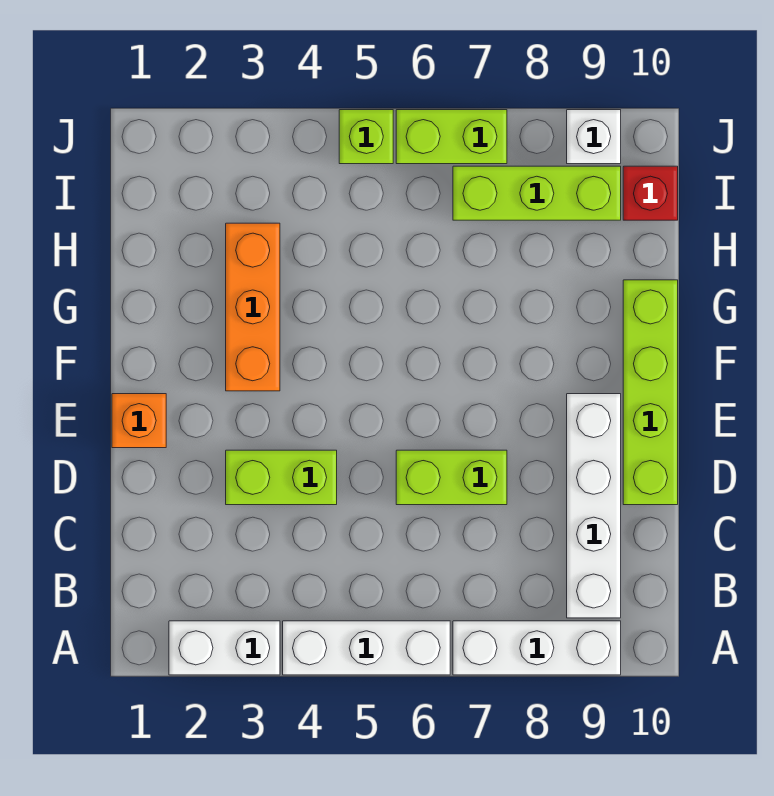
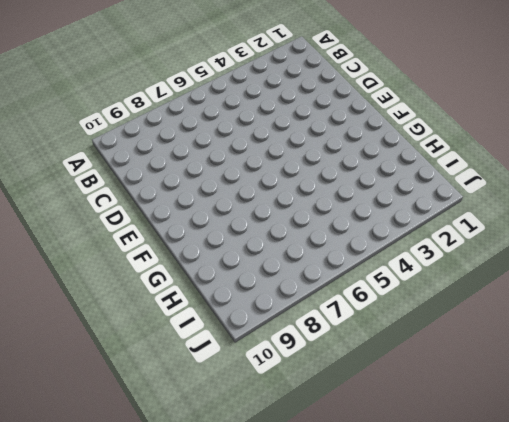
none -> white brick A2:A3 level 1
none -> white brick A4:A6 level 1
none -> white brick A7:A9 level 1

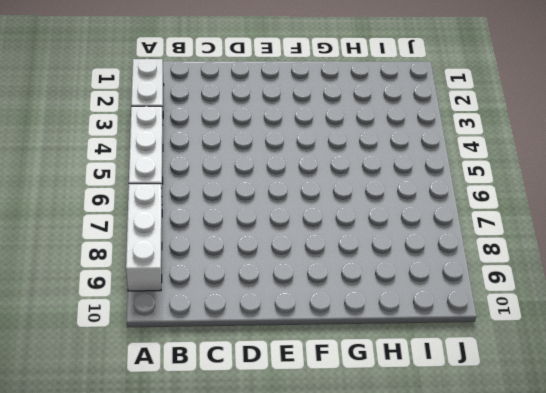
none -> white brick B9:E9 level 1
none -> lime brick D3:D4 level 1
none -> lime brick D6:D7 level 1

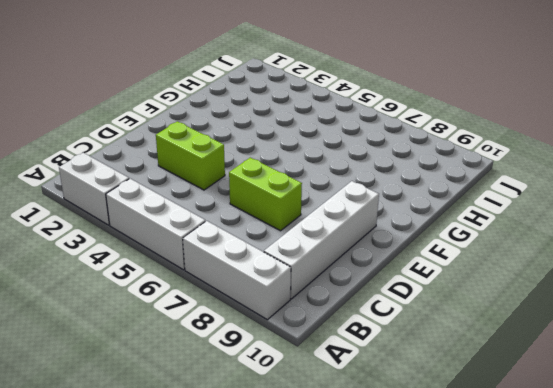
none -> lime brick D10:G10 level 1
none -> orange brick E1 level 1
none -> orange brick F3:H3 level 1

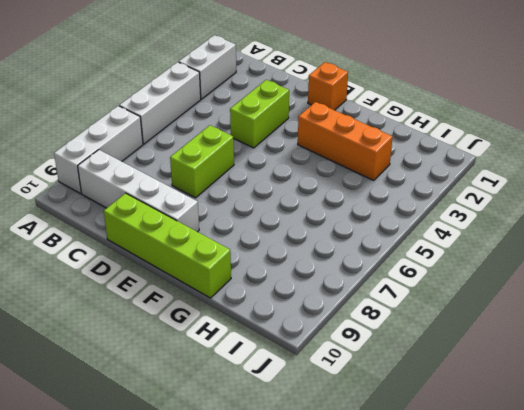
none -> lime brick I7:I9 level 1
none -> red brick I10 level 1
none -> lime brick J5 level 1

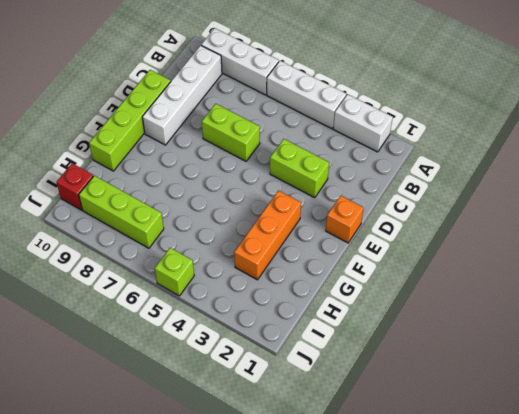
none -> lime brick J6:J7 level 1
none -> white brick J9 level 1

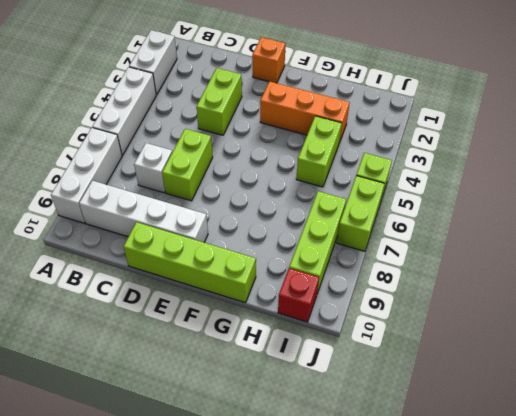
white brick C7 level 1 -> white brick J9 level 1
lime brick H4:H5 level 1 -> none

